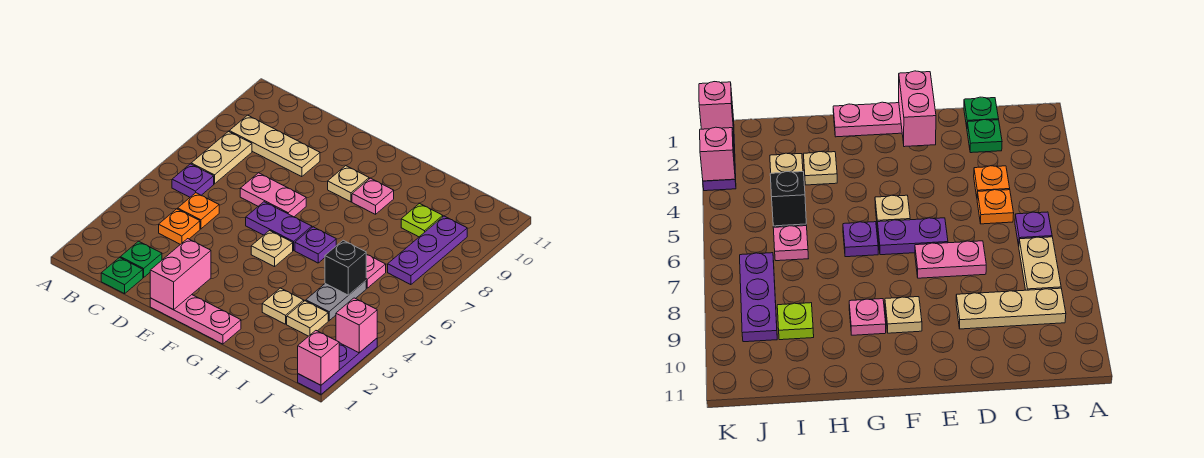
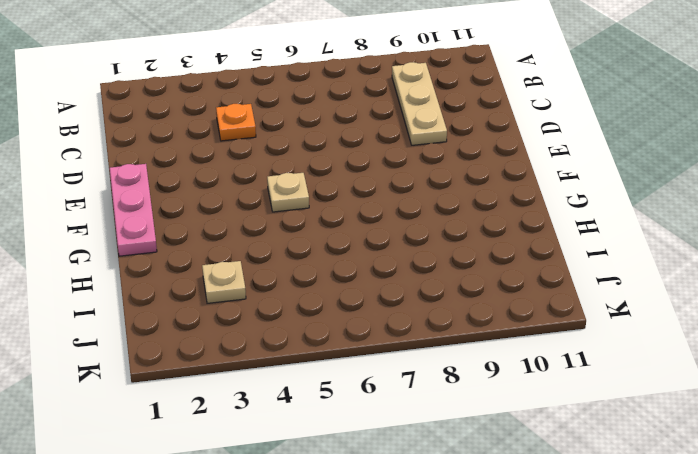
none -> purple plate B6 level 1
none -> tan plate B7:B8 level 1
none -> green plate C1 level 1

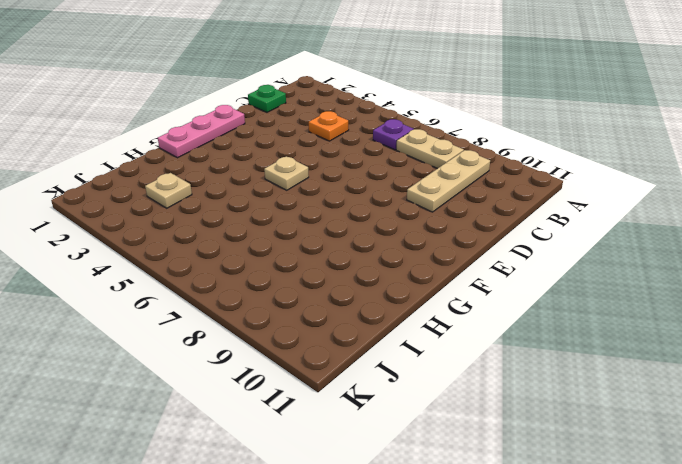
none -> green plate C2 level 1
none -> orange plate C5 level 1
none -> pink plate D7:E7 level 1

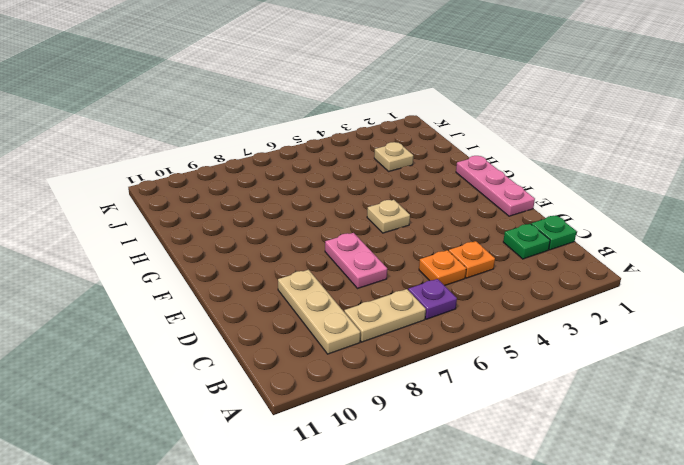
none -> purple plate E6:F6 level 1
none -> tan plate F9 level 1
none -> purple plate G6 level 1

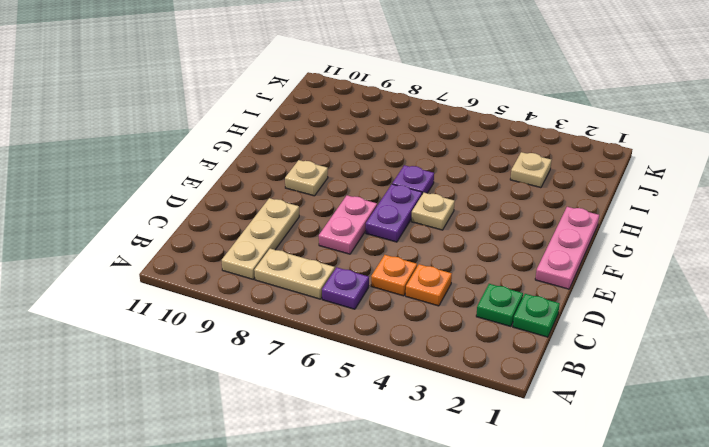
none -> pink plate G9 level 1
none -> tan plate H3 level 1
none -> grey plate I4:I5 level 1

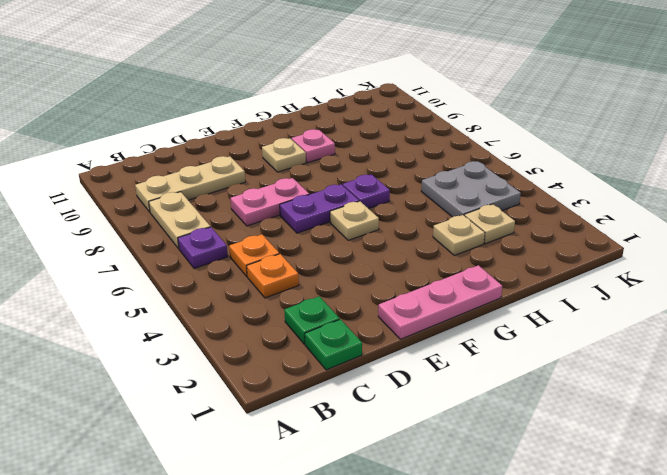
grey plate I4:J5 level 1 -> grey plate I4:I5 level 1
none -> pink plate I6 level 1
none -> lime plate I9 level 1
none -> purple plate J7:J9 level 1

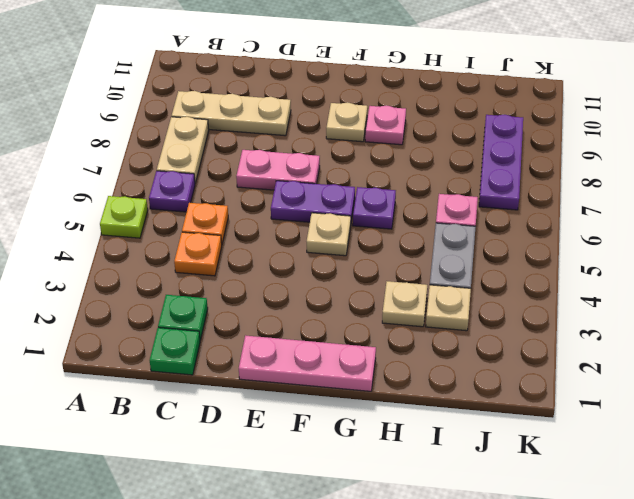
lime plate A5 level 1 -> lime plate I9 level 1
none -> purple plate K1:K3 level 1
none -> pink brick E1:E2 level 2
none -> black brick I5 level 2

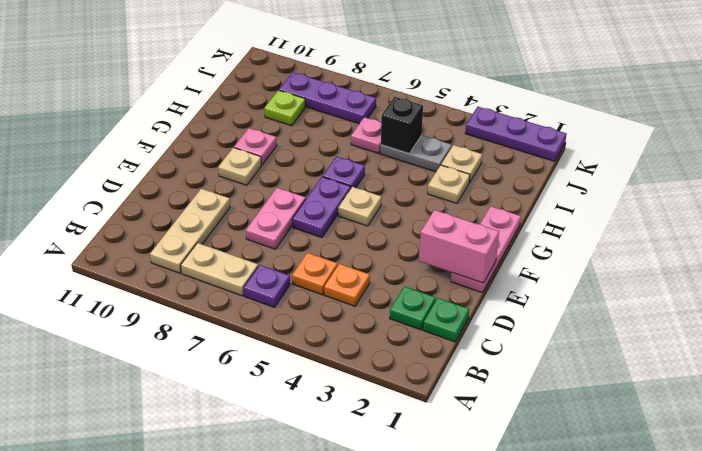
none -> pink brick K1 level 2
none -> pink brick K3 level 2

